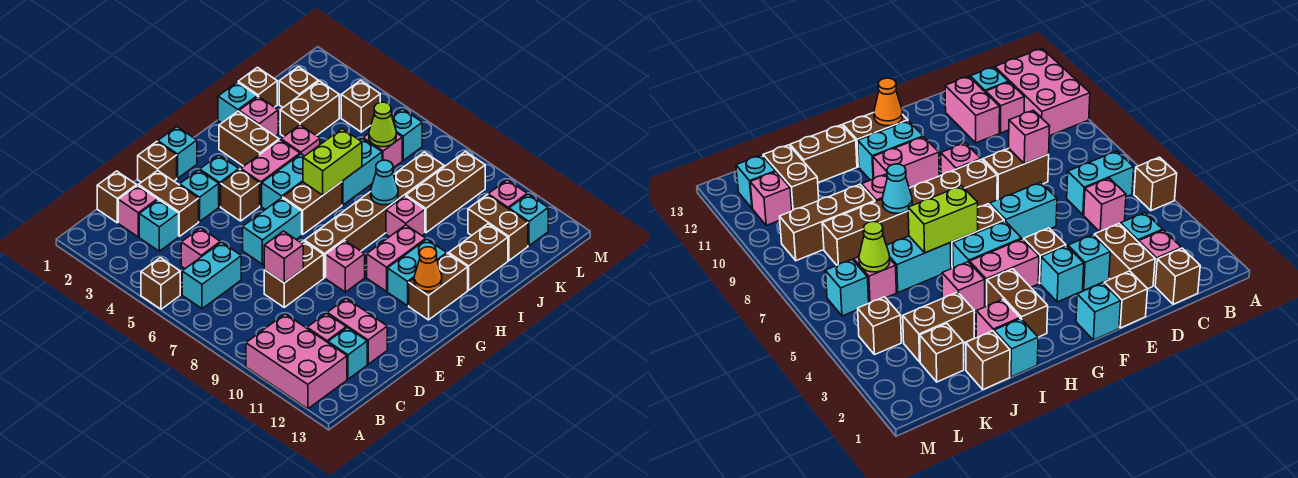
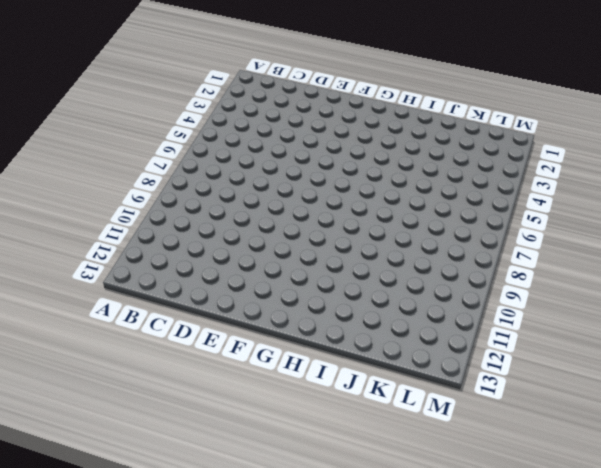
none -> brown brick A5 level 1
none -> pink brick A10:B12 level 1
none -> cyan brick B6:C6 level 1
none -> brown brick C1 level 1

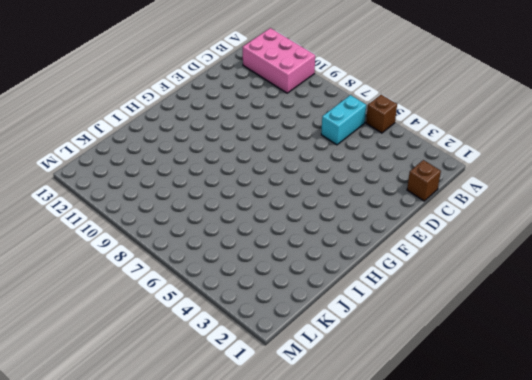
none -> pink brick C2 level 1
none -> cyan brick C3 level 1
none -> pink brick C5 level 1
none -> pink brick C11 level 1

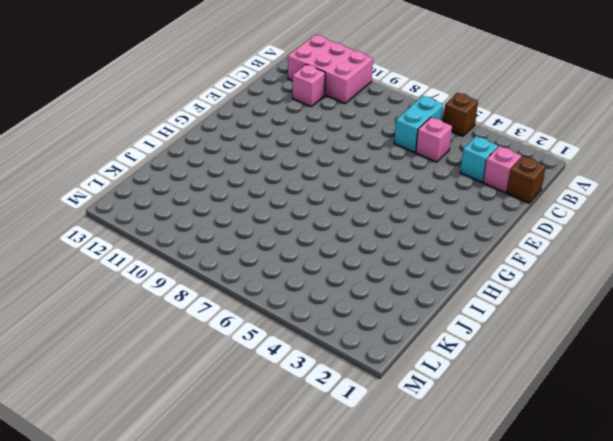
none -> cyan brick C12 level 1
none -> brown brick D2:D3 level 1
none -> brown brick D8:E8 level 1
none -> pink brick D11:D12 level 1

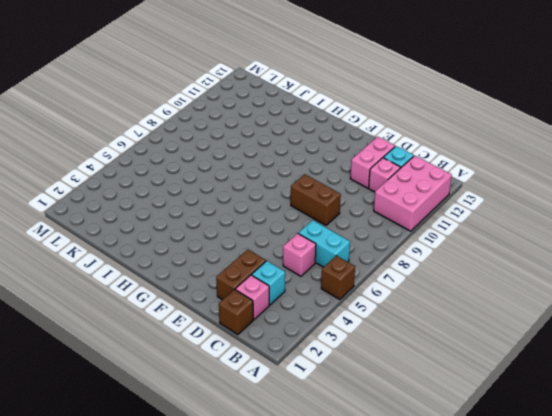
none -> brown brick E1 level 1
none -> cyan brick E3 level 1
none -> cyan brick E6:F6 level 1
none -> cyan brick F1 level 1

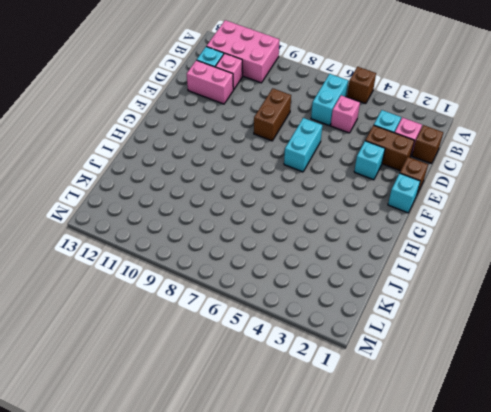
none -> cyan brick F3 level 1
none -> brown brick F4 level 1
none -> brown brick F8:K8 level 1
none -> pink brick F9 level 1

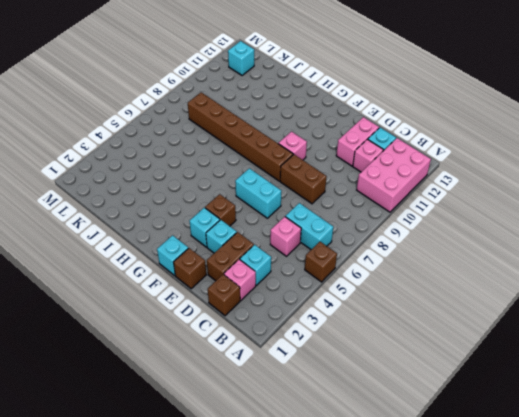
none -> pink brick G4:H4 level 1
none -> cyan brick G5:H5 level 1
none -> brown brick G6:H6 level 1
none -> pink brick G10:H10 level 1

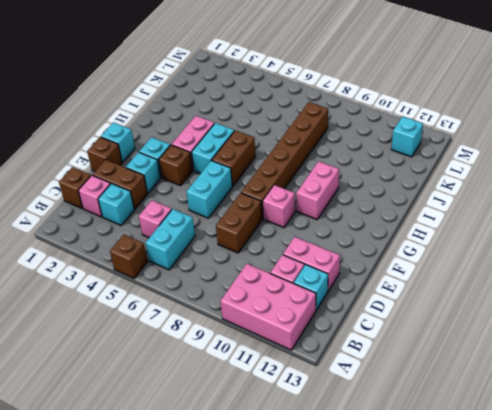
none -> cyan brick G11:H11 level 1
none -> brown brick G12:H12 level 1
none -> brown brick H2:H3 level 1
none -> cyan brick I1 level 1

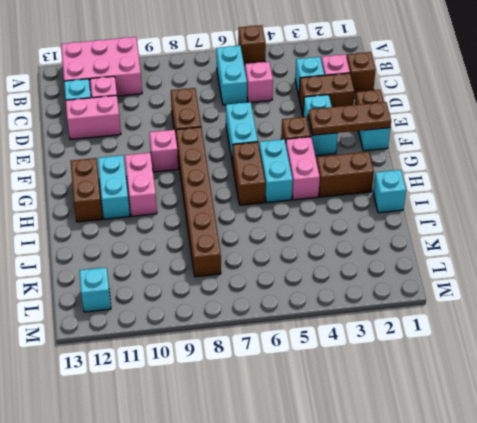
brown plate F1:F3 level 2 -> none
none -> pink brick I2 level 1
none -> pink brick I4 level 1
none -> cyan brick I6:J6 level 1
none -> pink brick I9 level 1

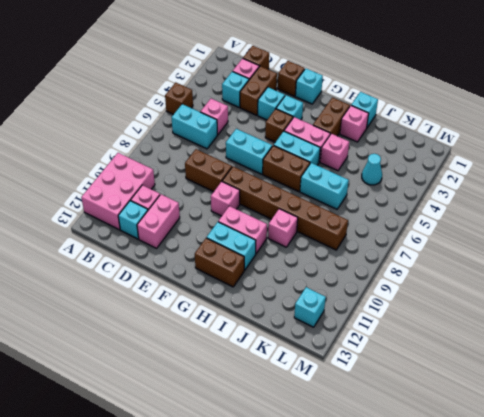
cyan cone K4 level 1 -> cyan cone I8 level 2
none -> brown brick I12:J12 level 1
none -> brown brick J1 level 1
none -> brown brick J3:K3 level 1
none -> brown brick J9:L9 level 1

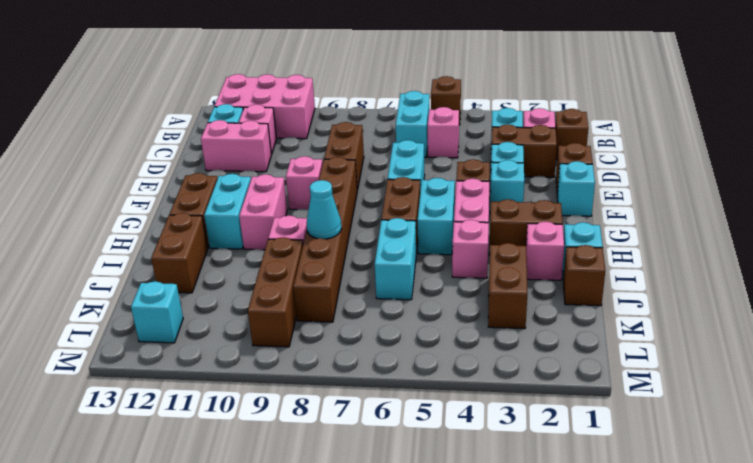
none -> brown brick K2 level 1
none -> pink brick K6 level 1
none -> brown brick K11:K12 level 1
none -> brown brick L4 level 1

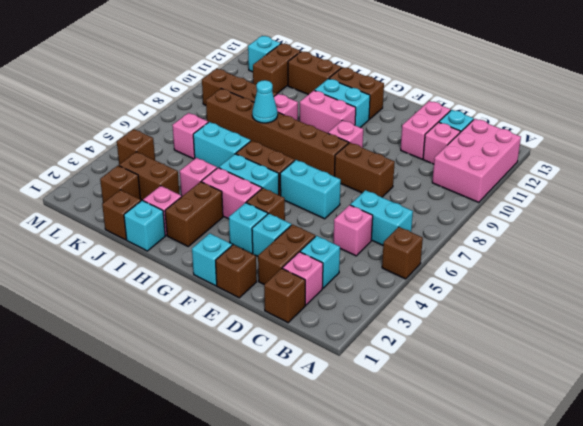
none -> cyan brick L6 level 1
none -> pink brick L11 level 1
none -> pink brick D8 level 2
none -> orange cone G12 level 2

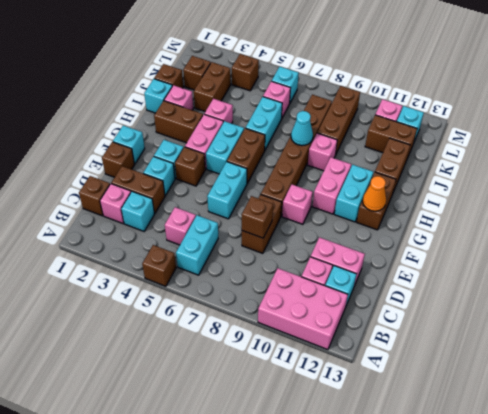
brown brick D8 level 2 -> pink brick D8 level 2
none -> lime brick H6:I6 level 2
none -> lime cone K6 level 2

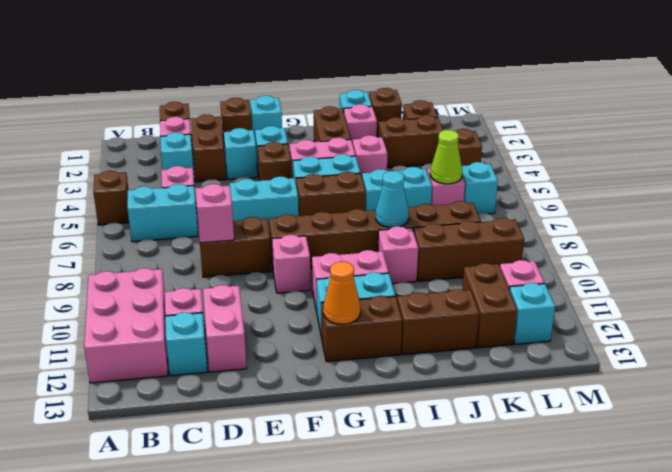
none -> lime brick H6:I6 level 2

